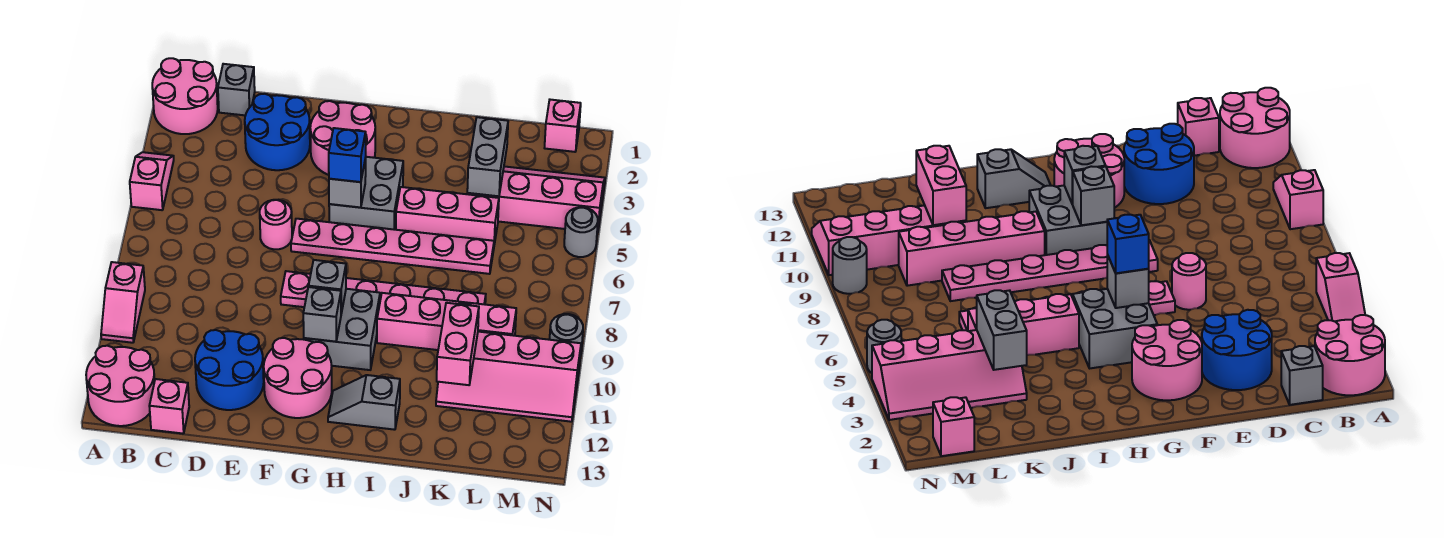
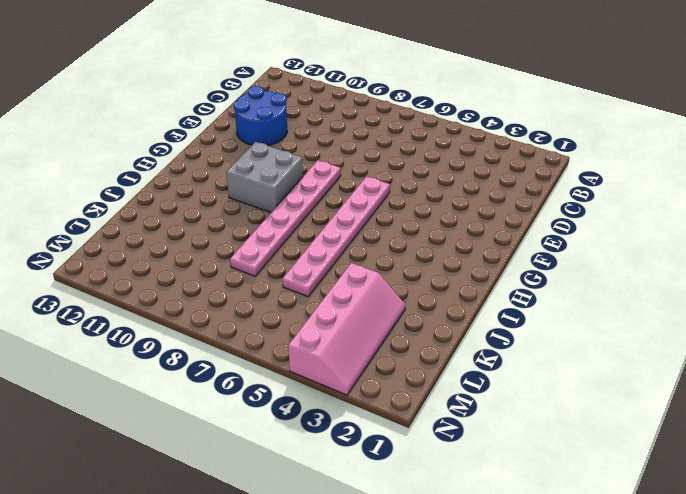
none -> pink round brick A1:B2 level 1
none -> pink slope A4:A5 level 1 top 5
none -> pink slope A9:A10 level 1 top 9

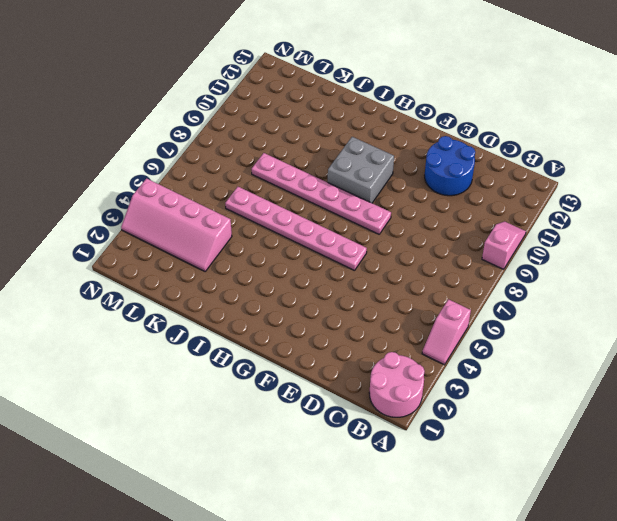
none -> pink round brick A12:B13 level 1
none -> grey brick C1 level 1
none -> pink brick C13 level 1

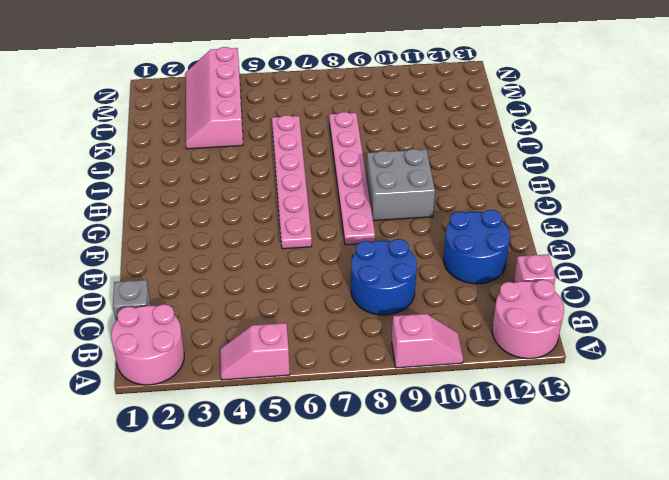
blue round brick C8:D9 level 1 -> blue round brick D2:E3 level 1
none -> pink round brick E6 level 1
none -> pink round brick F2:G3 level 1
none -> pink round brick F11:G12 level 1

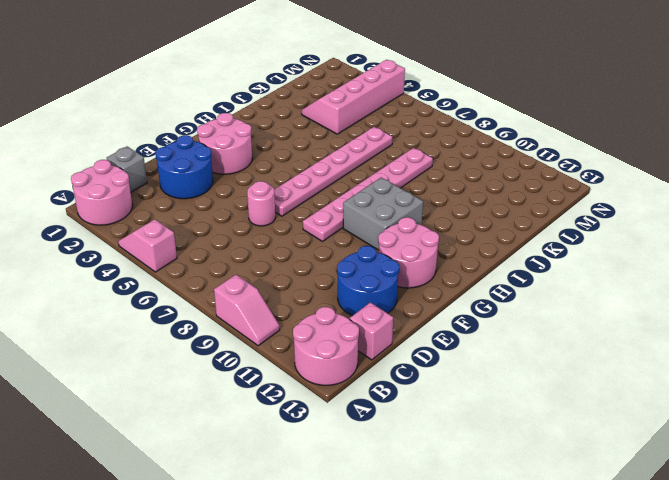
none -> grey brick G4:H5 level 1
none -> grey slope H12:I12 level 1 top I
none -> pink brick I5:K5 level 1

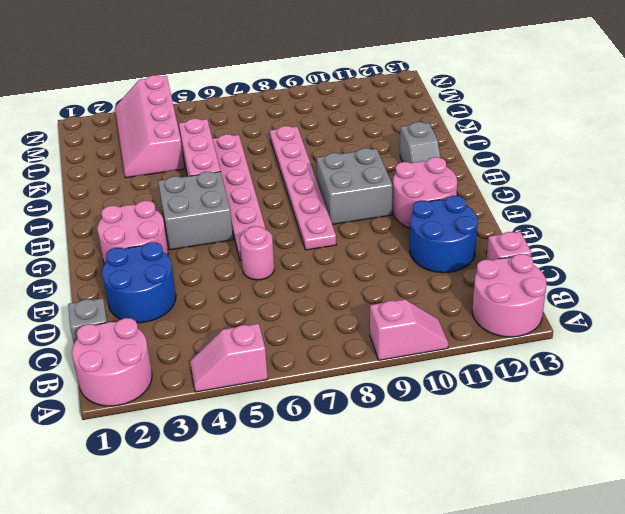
none -> pink brick I9:L9 level 1
none -> pink slope K10:N11 level 1 top 10
none -> pink brick M1 level 1

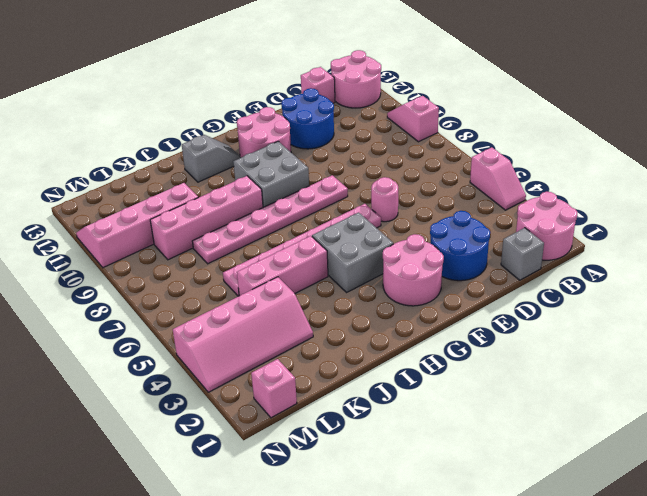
none -> grey round brick N5 level 1
none -> grey round brick N9 level 1
none -> grey brick G5 level 2

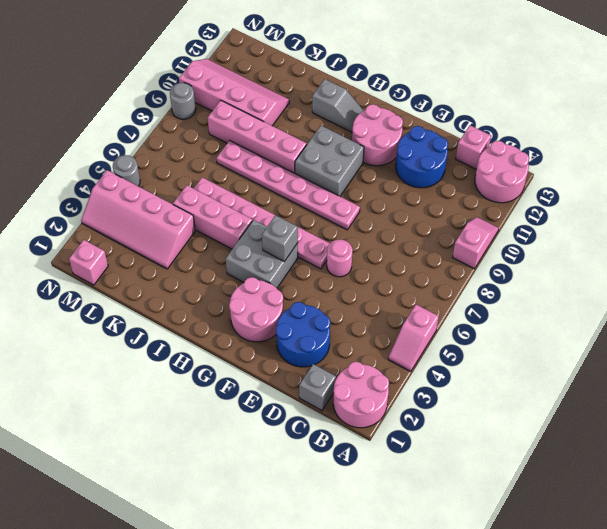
none -> grey brick G9 level 2
none -> grey brick G10 level 2
none -> grey brick K3:K4 level 2

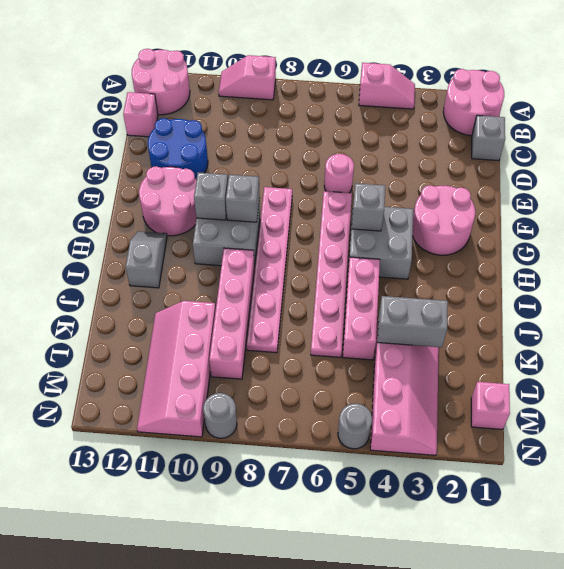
none -> blue round brick D2:E3 level 1
none -> pink brick K10:K11 level 2
none -> blue brick G5 level 3

